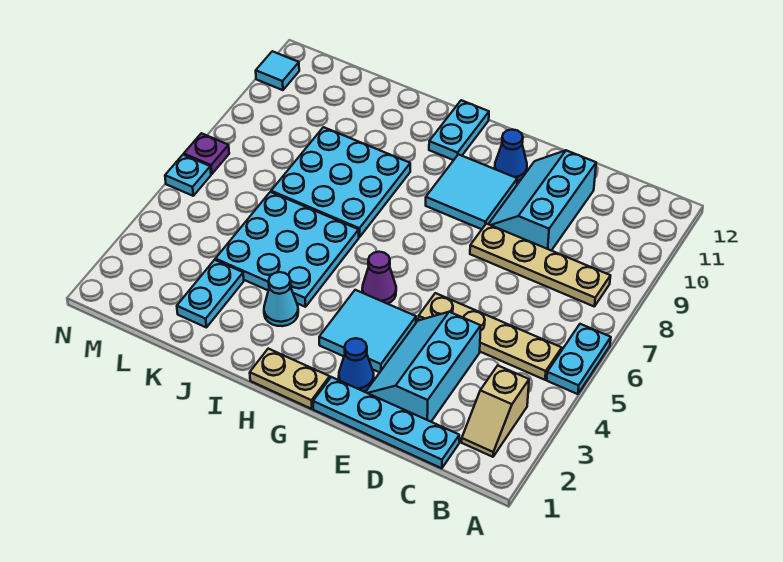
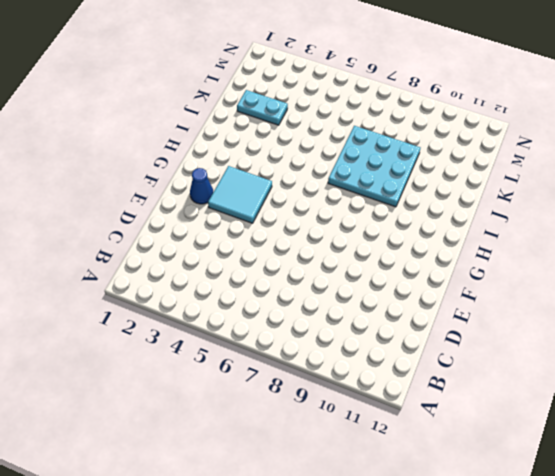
none -> cyan plate A5:A6 level 1
none -> tan slope B2:B3 level 1 top 3
none -> tan plate B5:E5 level 1

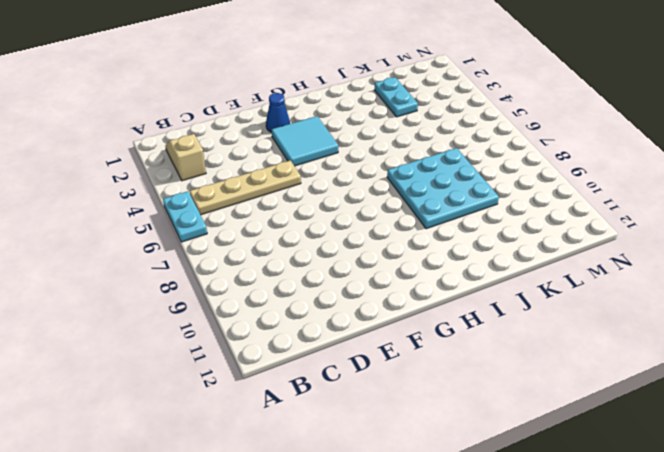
none -> tan plate B8:E8 level 1
none -> cyan plate C1:F1 level 1
none -> cyan slope D2:E4 level 1 top D

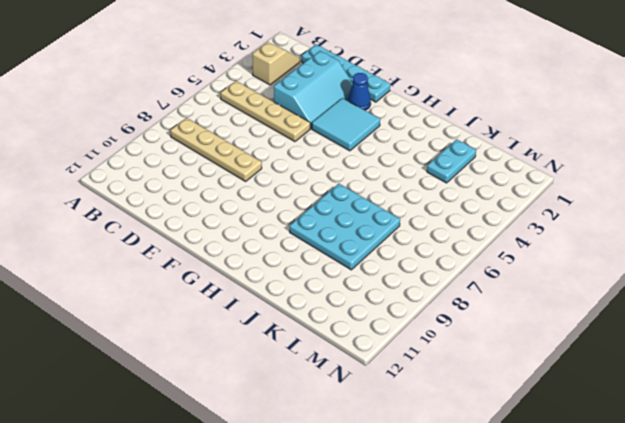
none -> cyan plate A5:A6 level 1
none -> cyan slope D9:E11 level 1 top D
none -> cyan tile F9:G10 level 1

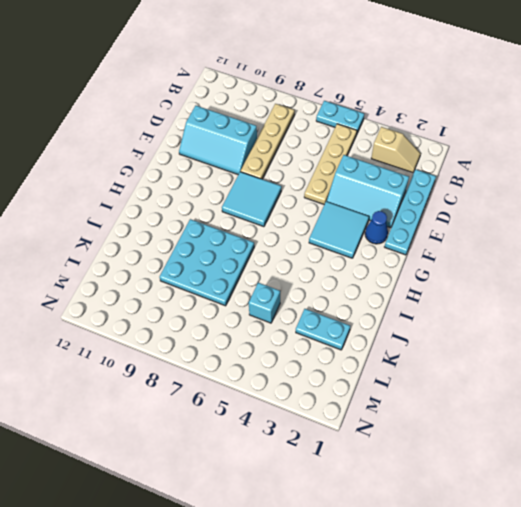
cyan tile F7:G8 level 1 -> cyan tile F9:G10 level 1
cyan brick K5 level 1 -> cyan plate I4:K6 level 1
none -> blue cone F11 level 1
none -> tan plate G1:H1 level 1
none -> purple cone G5 level 1

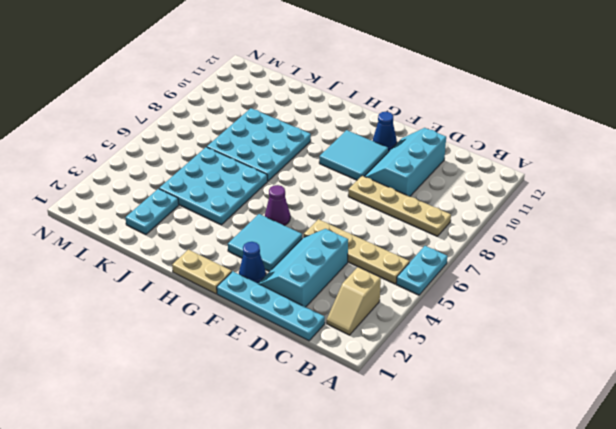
none -> cyan plate H11:H12 level 1
none -> cyan cone I3 level 1
none -> cyan plate N6 level 1

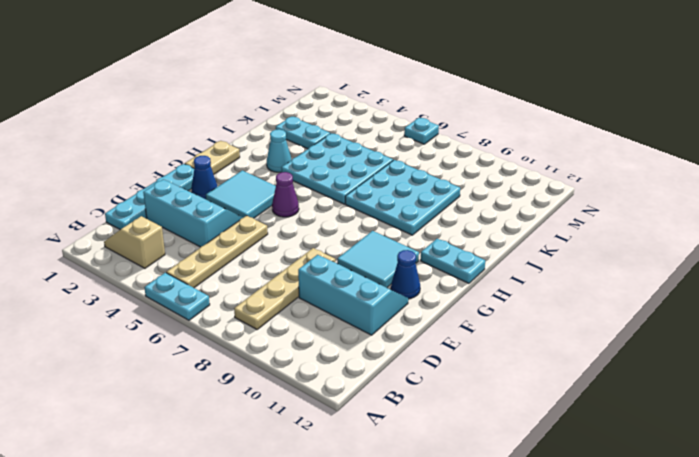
none -> purple plate N7 level 1
none -> cyan tile N11 level 1

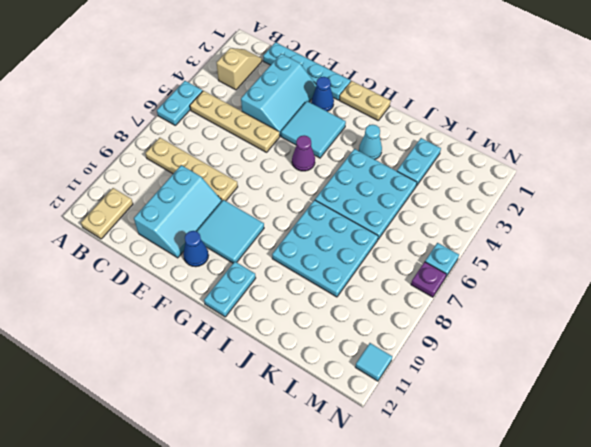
tan plate B11:B12 level 1 -> none

